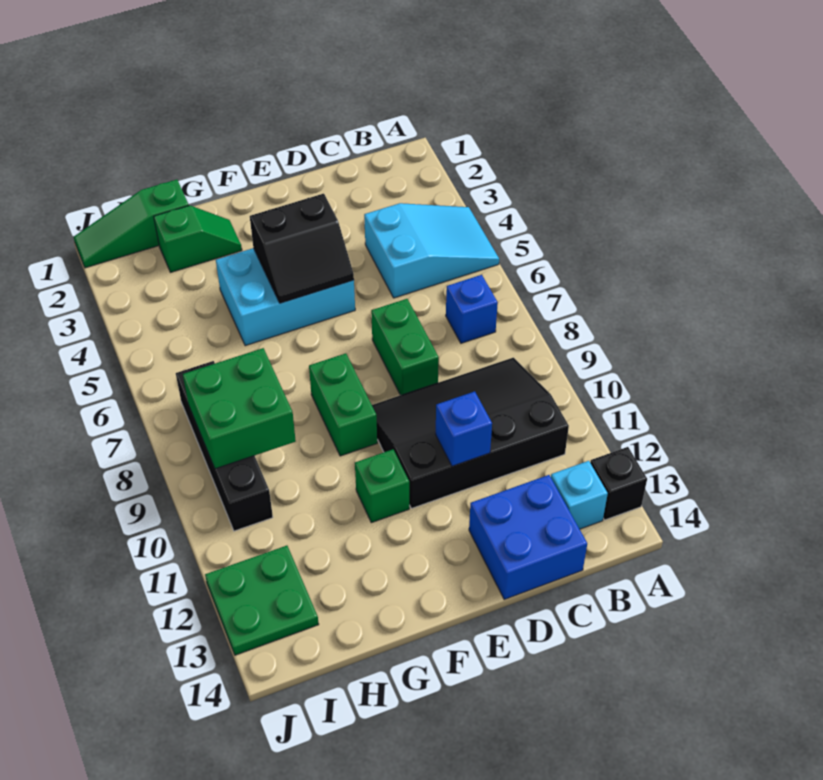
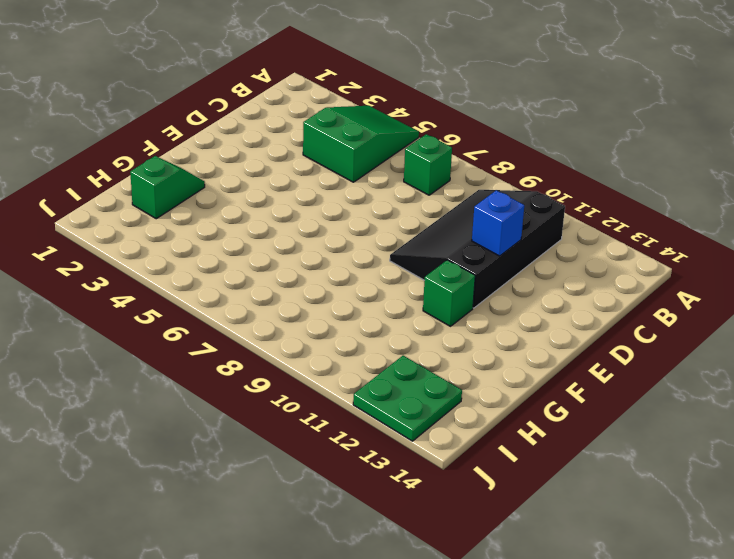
green slope A4:C5 level 1 top C -> cyan slope A4:C5 level 1 top C
green brick B7 level 1 -> blue brick B7 level 1
none -> black brick A13 level 1
none -> cyan brick B13 level 1
none -> blue brick C13:D14 level 1

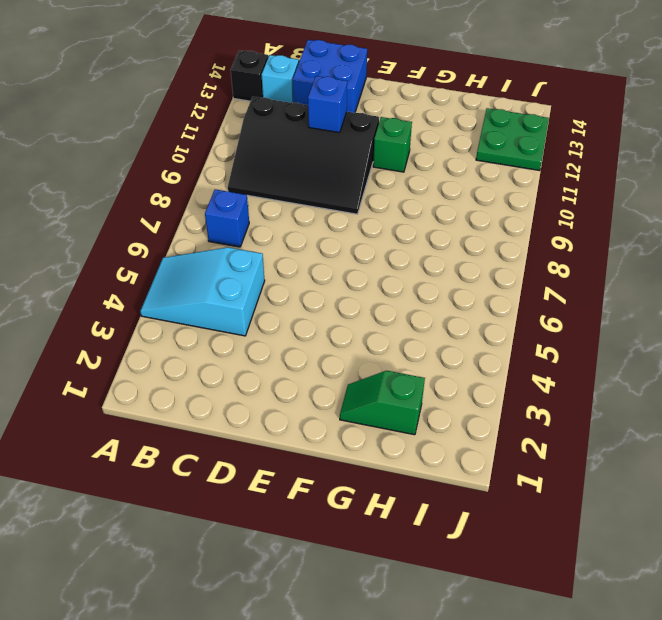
none -> green brick D7:D8 level 1
none -> cyan brick E4:G5 level 1
none -> green brick F8:F9 level 1

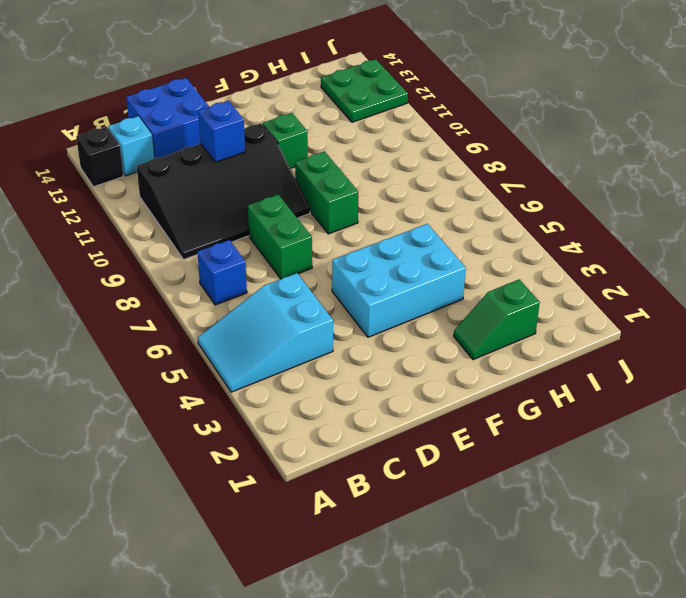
none -> green slope H1:J1 level 1 top H
none -> black brick I7:I10 level 1
none -> black slope E4:F5 level 2 top 4

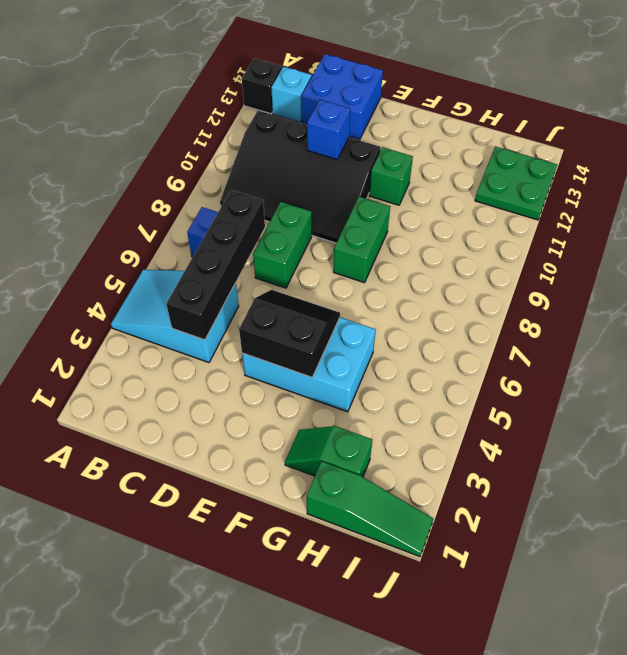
black brick C4:C7 level 2 -> black brick I7:I10 level 1
none -> green brick H8:I9 level 2

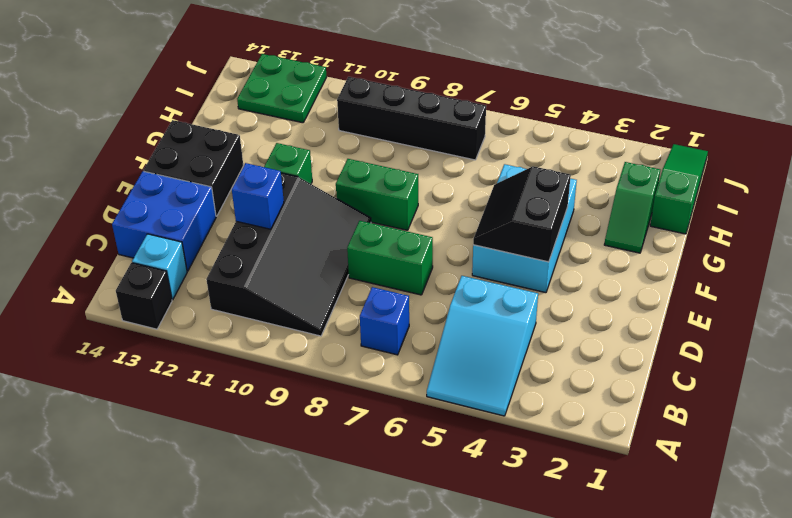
black brick E13:F14 level 1 -> none
none -> green brick H8:I9 level 2

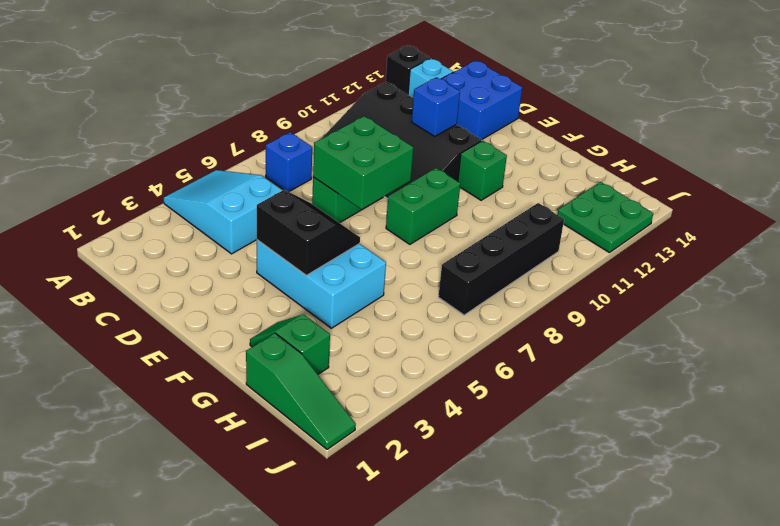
green brick D7:E8 level 2 -> green brick H8:I9 level 2

